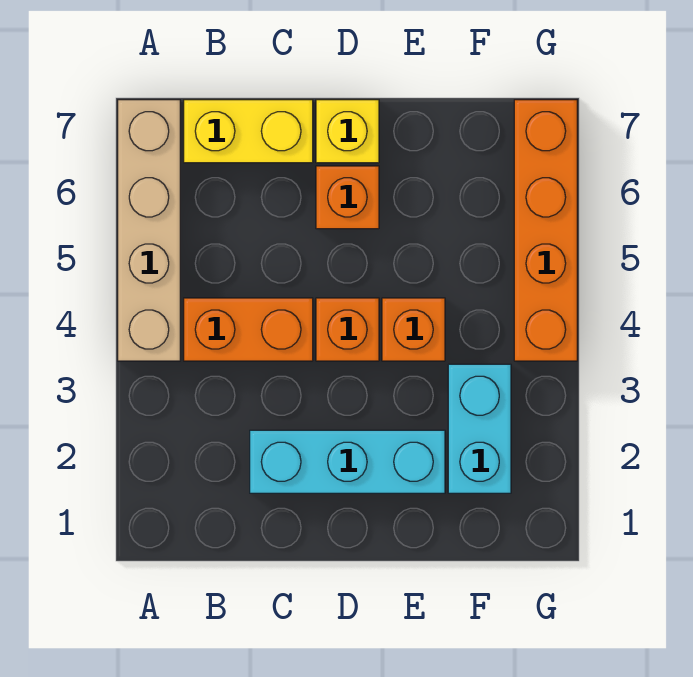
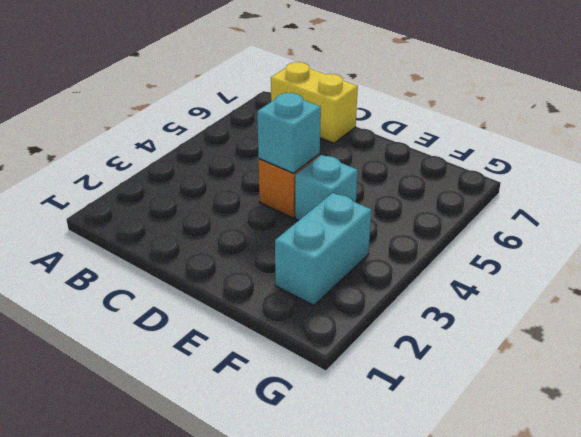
cyan brick D4 level 2 -> none
cyan brick E4 level 1 -> orange brick E4 level 1
none -> tan brick A4:A7 level 1
none -> orange brick B4:C4 level 1

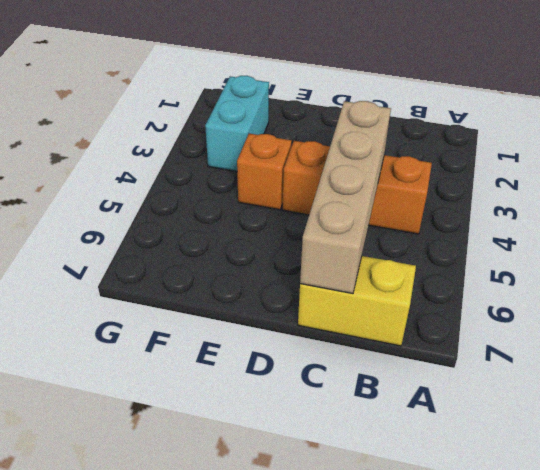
tan brick C4:C7 level 2 -> tan brick A4:A7 level 1
none -> cyan brick C2:E2 level 1
none -> orange brick D6 level 1

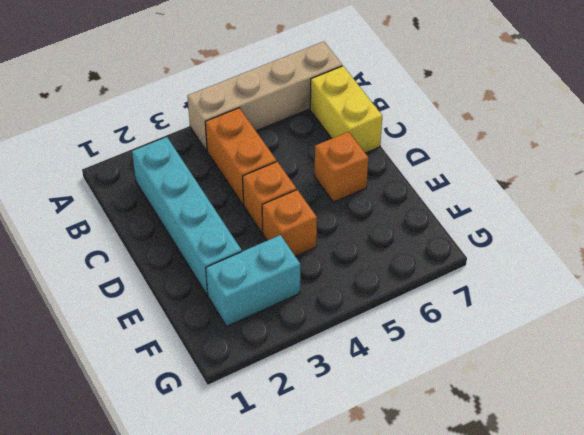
cyan brick B2:E2 level 1 -> cyan brick C2:E2 level 1
none -> yellow brick D7 level 1
none -> orange brick G4:G7 level 1

